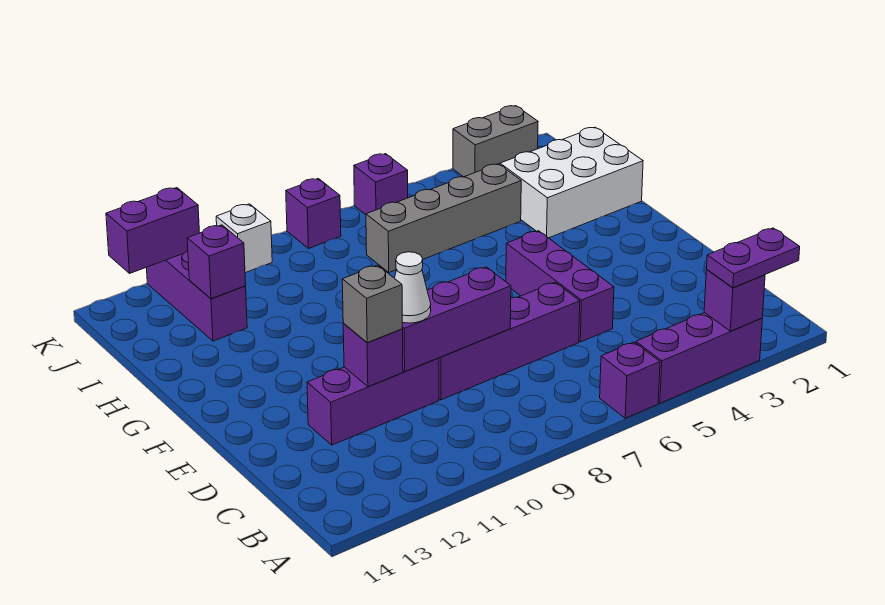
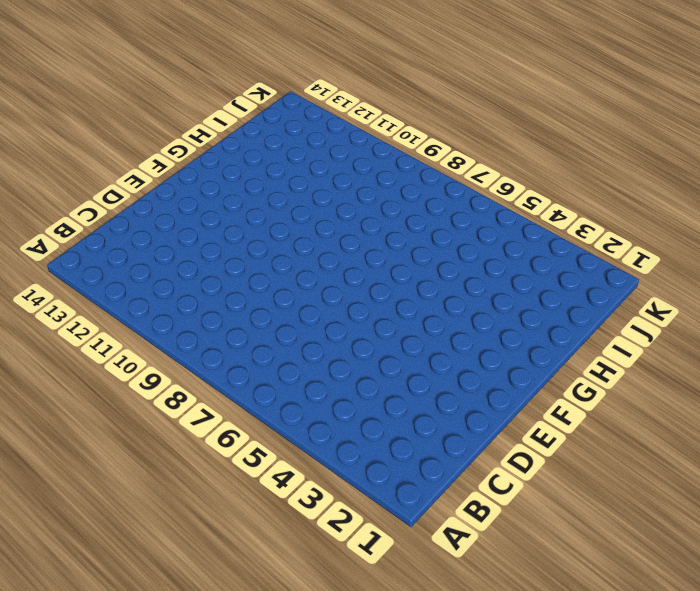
none -> purple brick A3:A5 level 1
none -> purple brick A6 level 1
none -> purple brick D5:F5 level 1

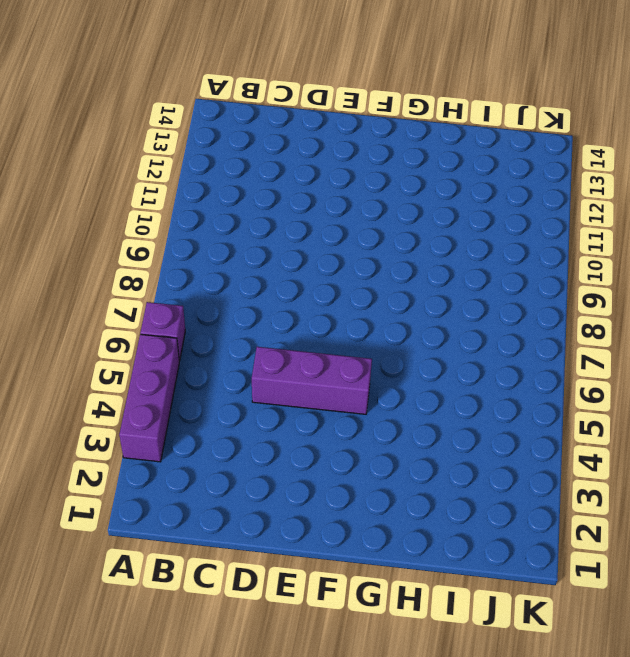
none -> purple brick D6:D9 level 1
none -> purple brick D10:D12 level 1
none -> white brick H1:I3 level 1

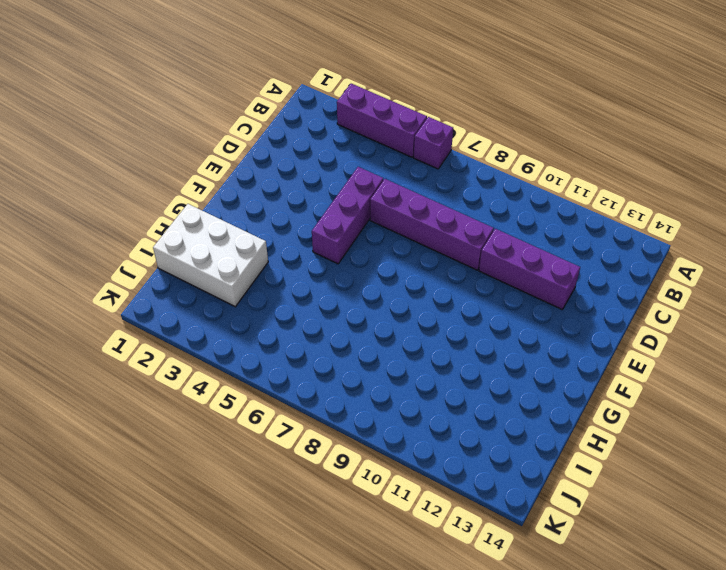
none -> grey brick I4:I7 level 1
none -> purple brick I12:K12 level 1
none -> grey brick K2:K3 level 1

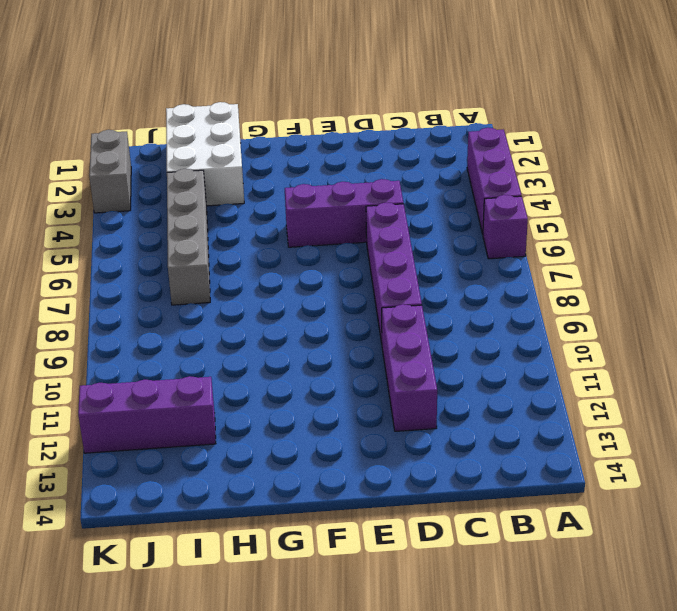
none -> purple brick K6 level 1
none -> purple brick K8 level 1
none -> white brick K10 level 1

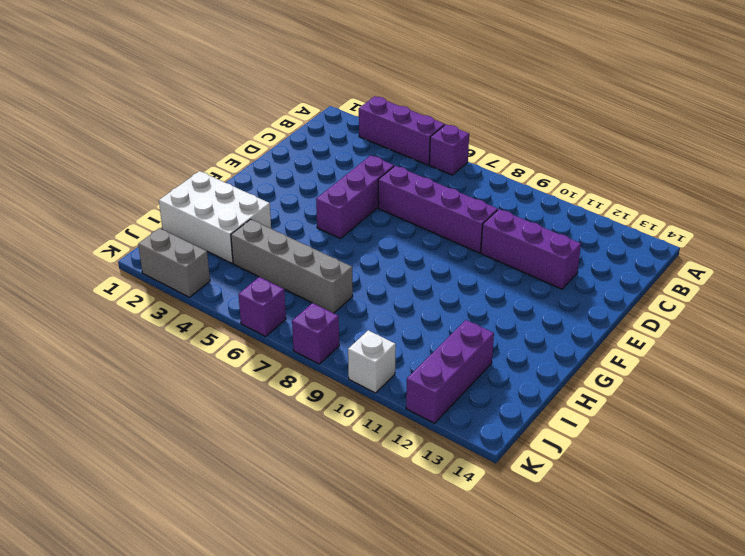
none -> purple brick A3 level 2
none -> purple brick D8:D10 level 2
none -> purple brick D11 level 2

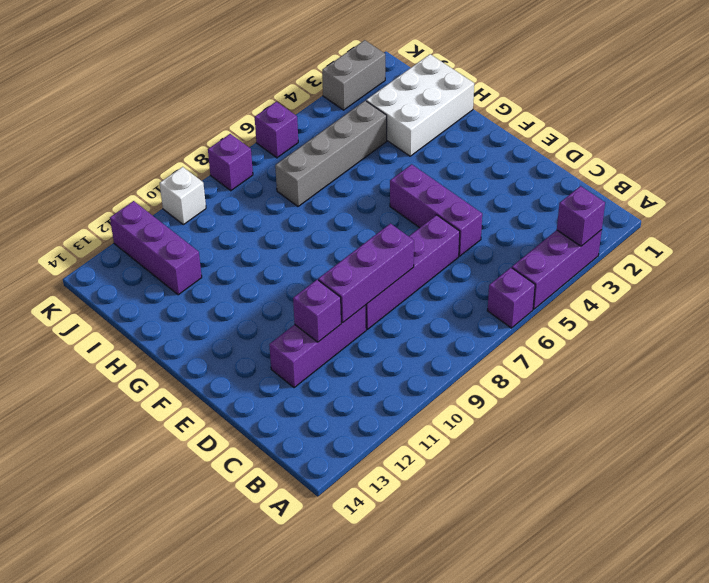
none -> purple brick I12 level 2
none -> purple brick K12:K13 level 2
none -> purple plate A2:A3 level 3

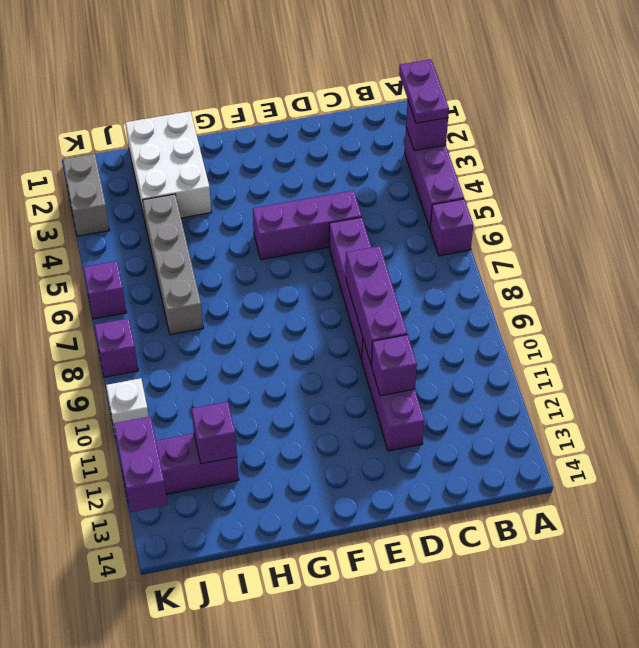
none -> white cone D10 level 3
none -> grey brick D11 level 3

